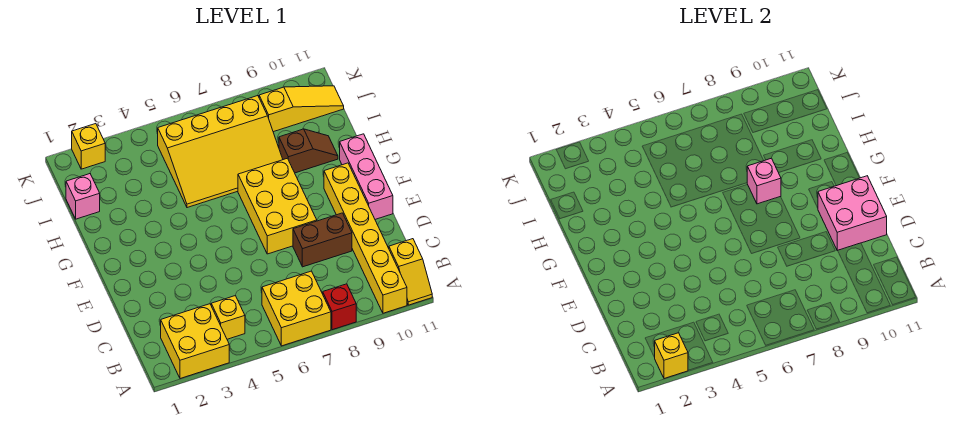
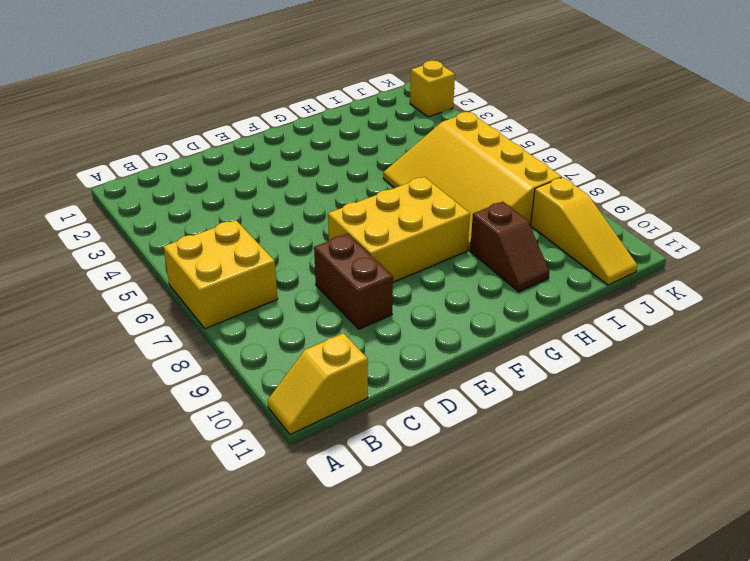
none -> yellow brick A2:B3 level 1
none -> red brick A8 level 1
none -> yellow brick A10:F10 level 1

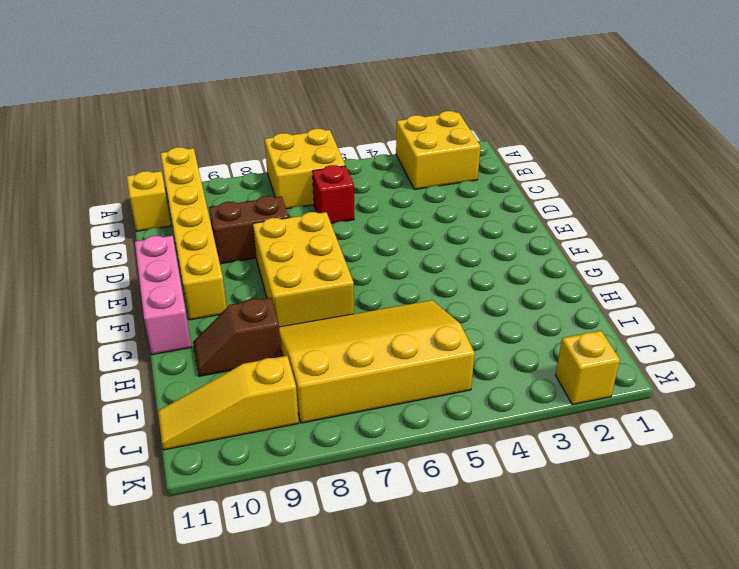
red brick C6 level 1 -> red brick A8 level 1
none -> yellow brick B4 level 1
none -> pink brick I1 level 1
none -> yellow brick A2 level 2

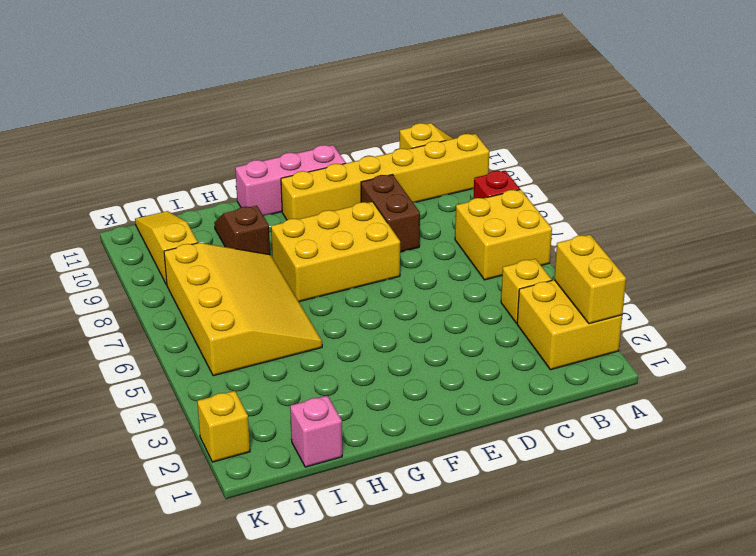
yellow brick A2:A3 level 2 -> yellow brick A2 level 2
none -> pink brick D10:E11 level 2
none -> pink brick G8 level 2

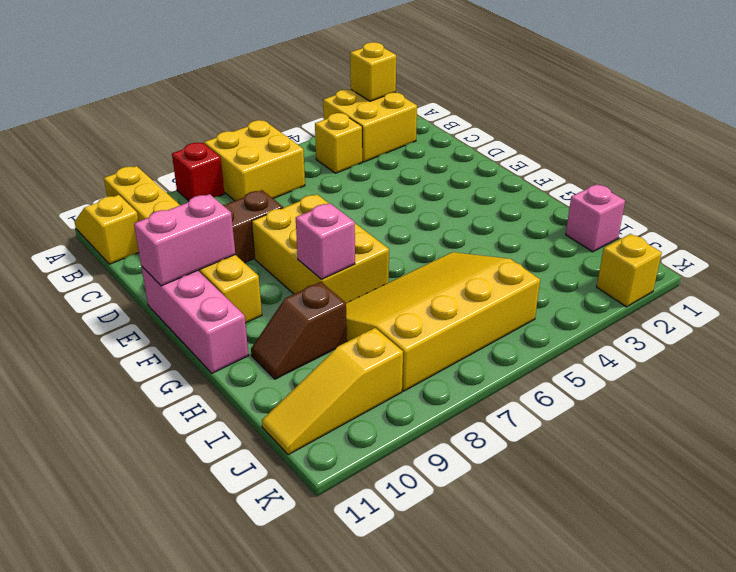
pink brick E10:E11 level 2 -> pink brick D10:E11 level 2

